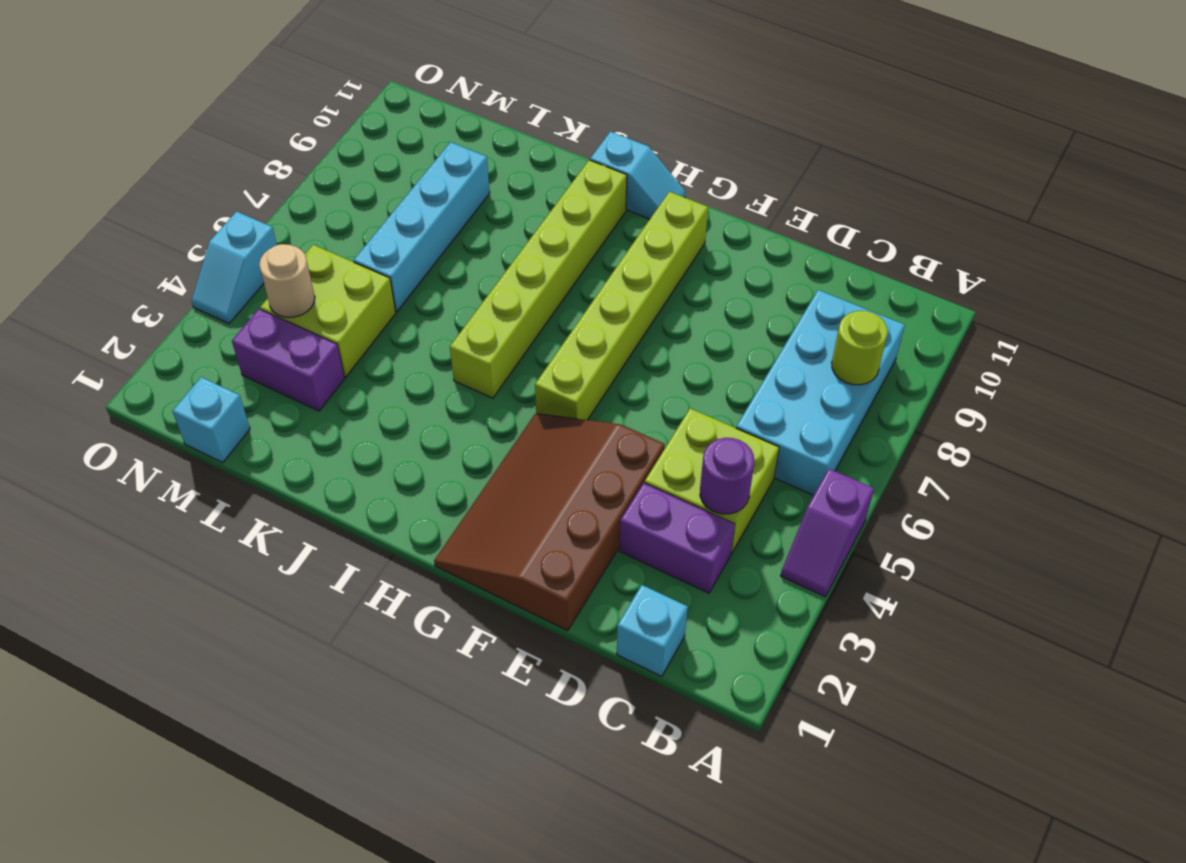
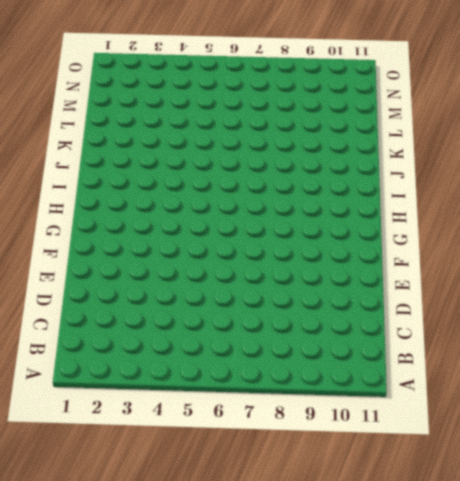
none -> purple slope A4:A5 level 1 top 5
none -> cyan brick B6:C9 level 1
none -> cyan brick C1 level 1

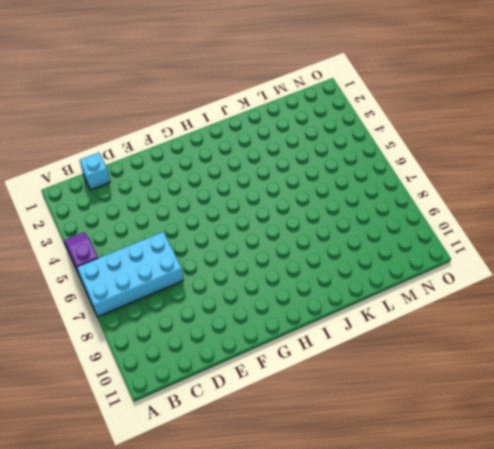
cyan brick A6:D7 level 1 -> cyan brick B6:C9 level 1
none -> purple brick C3:D3 level 1
none -> lime brick C4:D5 level 1
none -> brown slope E1:G4 level 1 top E

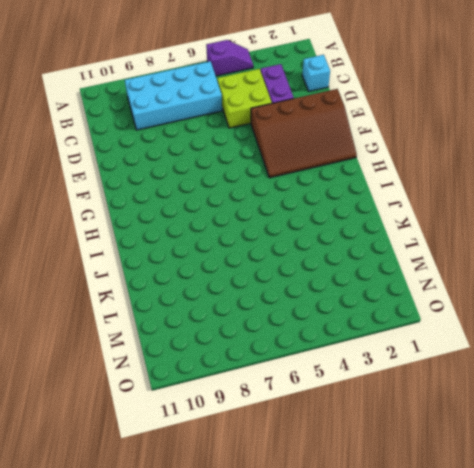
none -> lime brick G5:G10 level 1
none -> cyan slope H11:I11 level 1 top I
none -> lime brick I5:I10 level 1

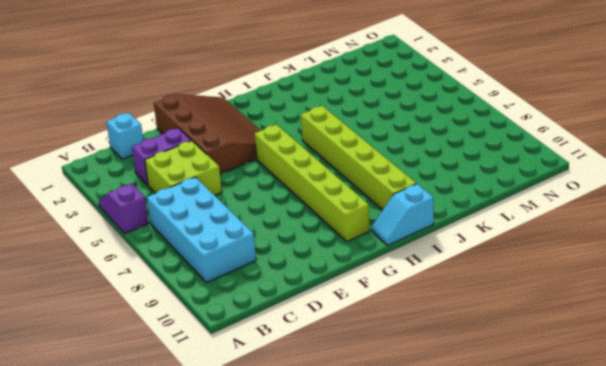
none -> purple brick L3:M3 level 1
none -> lime brick L4:M5 level 1
none -> cyan brick L6:L9 level 1

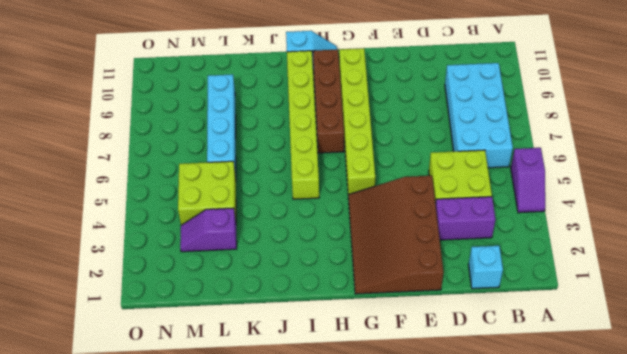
brown brick H7:H10 level 1 -> none
purple slope L3:M3 level 1 top L -> purple brick L3:M3 level 1
none -> cyan brick M1 level 1
none -> cyan slope O4:O5 level 1 top 5
none -> lime round brick B8 level 2

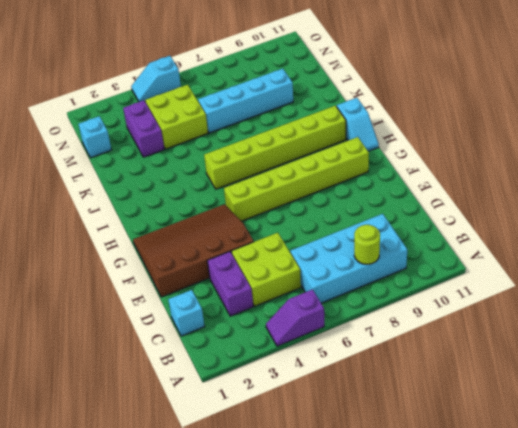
none -> purple round brick C4 level 2
none -> tan round brick M4 level 2

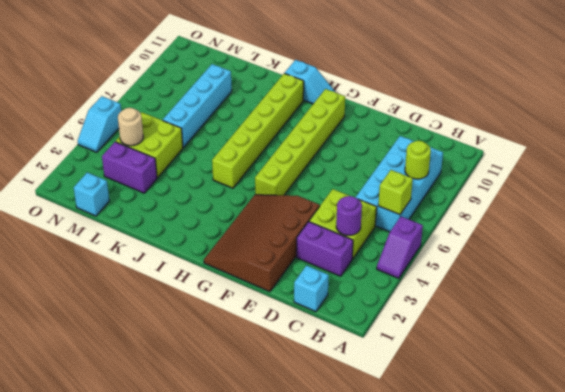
lime brick B6 level 2 -> none

